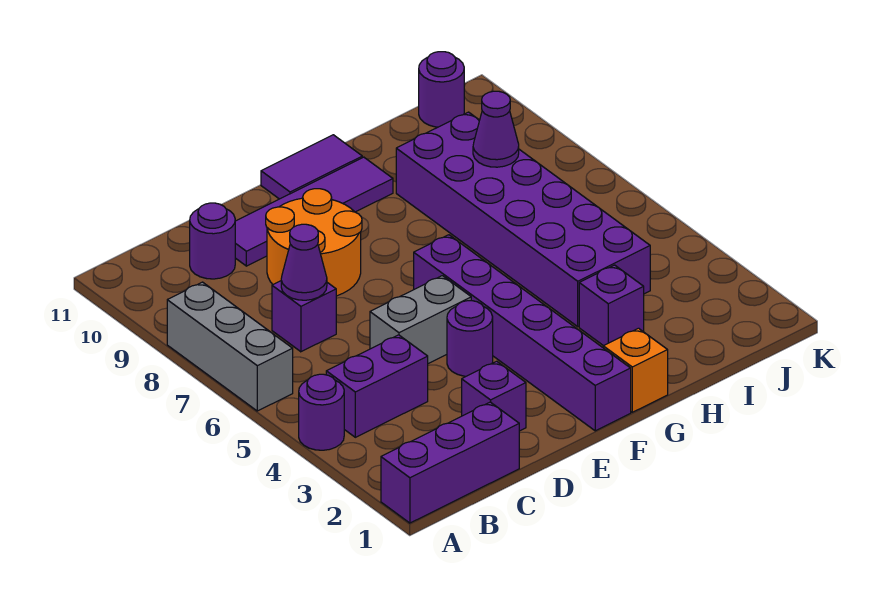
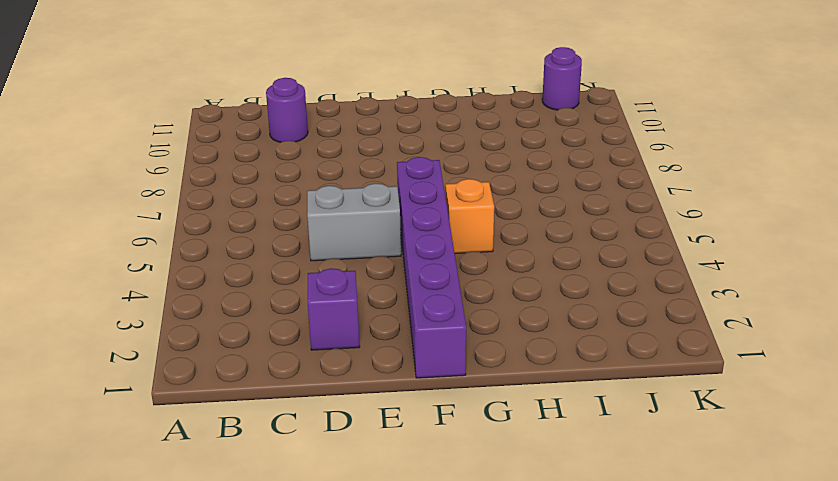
orange brick G5 level 1 -> orange brick G1 level 1
none -> purple brick A1:C1 level 1
none -> purple round brick A4 level 1
none -> grey brick A6:A8 level 1

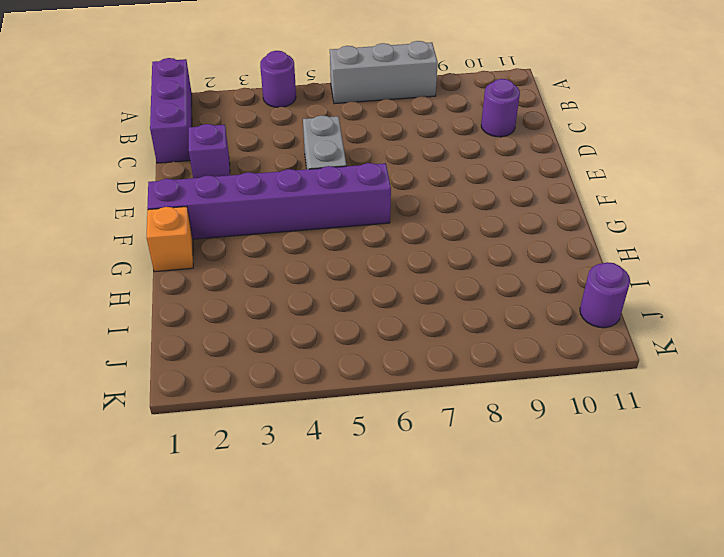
none -> purple brick B4:C4 level 1
none -> purple brick C7 level 1
none -> orange round brick D8:E9 level 1

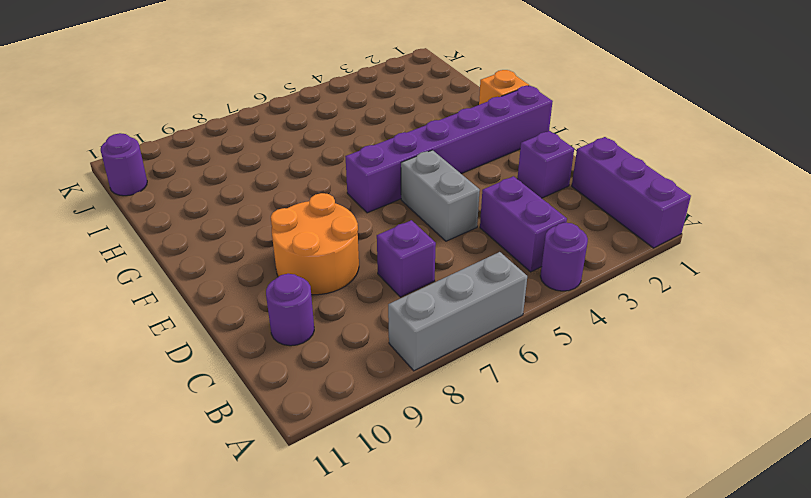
none -> purple tile D10:G10 level 1
none -> purple round brick E4 level 1
none -> purple tile F11:G11 level 1

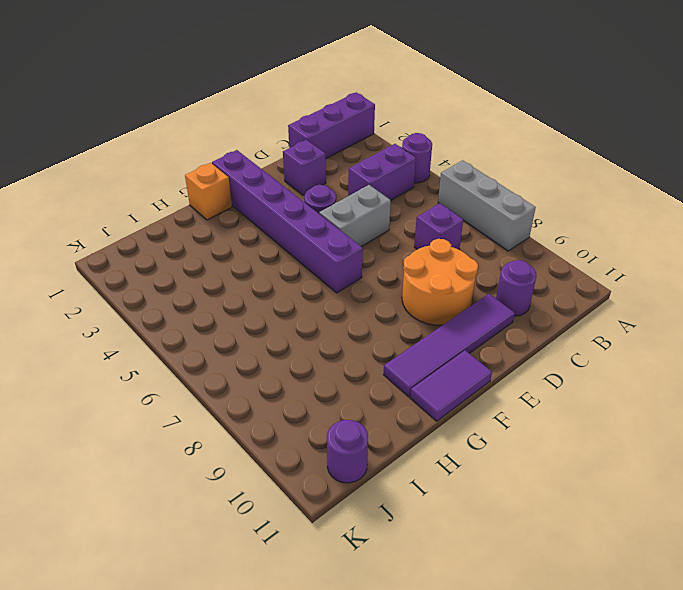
none -> purple brick H3 level 1
none -> purple brick H4:I9 level 1
none -> purple cone C7 level 2

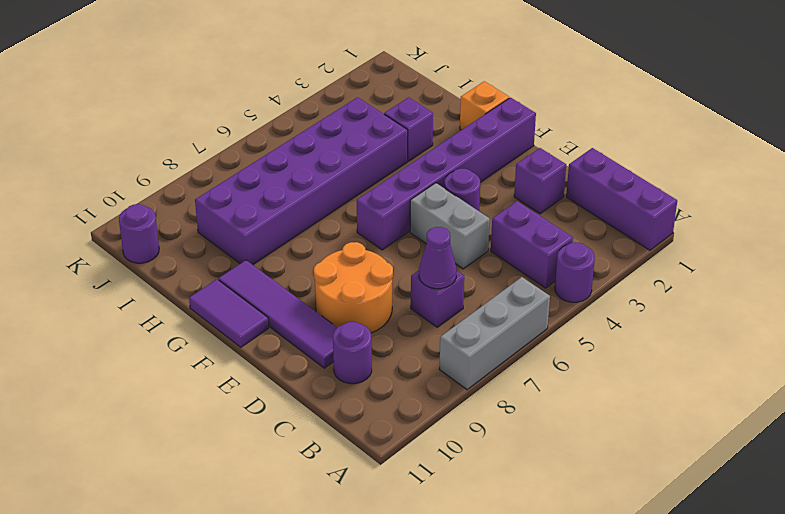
none -> purple cone I8 level 2

